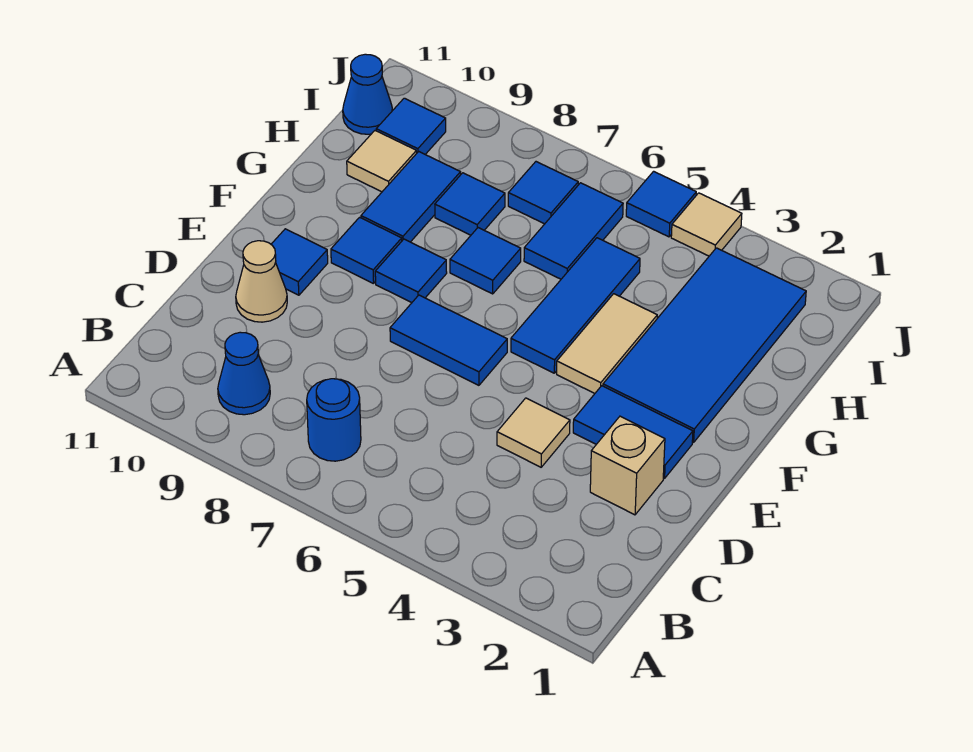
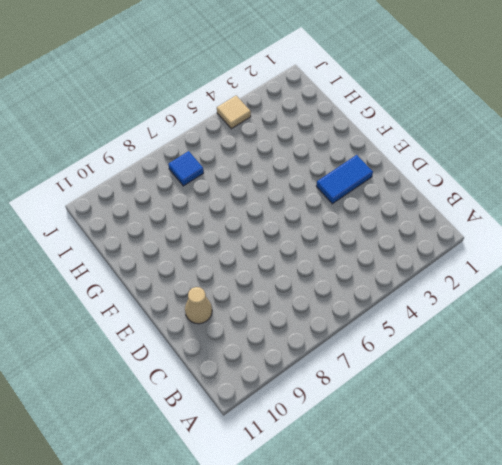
none -> blue round brick B7 level 1
none -> blue cone B9 level 1
none -> tan brick D2 level 1

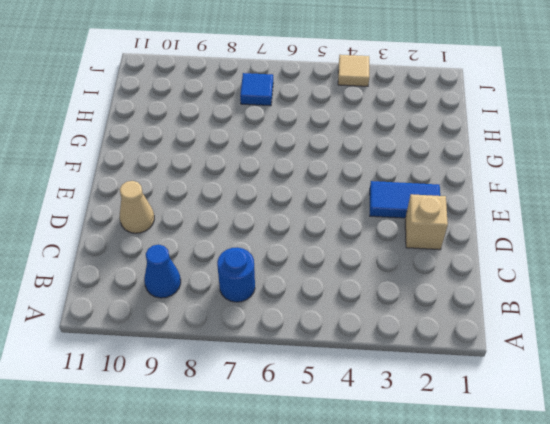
none -> tan tile D4 level 1
none -> blue tile E6:E7 level 1
none -> blue tile E10 level 1

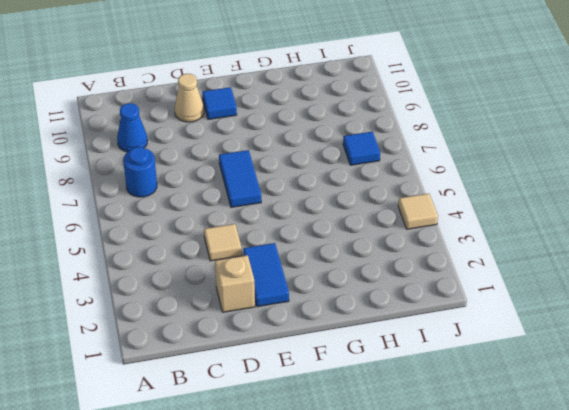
none -> blue tile F2:I3 level 1
none -> tan tile F4:G4 level 1
none -> blue tile F5:H5 level 1

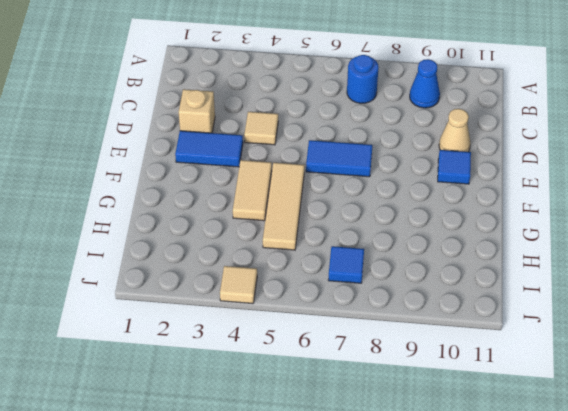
tan tile F5:H5 level 1 -> blue tile F5:H5 level 1
none -> blue tile F2:I3 level 1
none -> blue tile F8 level 1
none -> blue tile F9 level 1

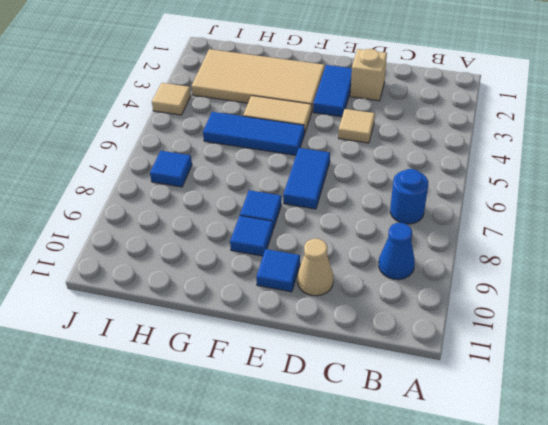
tan tile F2:I3 level 1 -> blue tile F2:I3 level 1
none -> blue tile G7 level 1
none -> blue tile G9:H9 level 1
none -> blue tile H6:I6 level 1

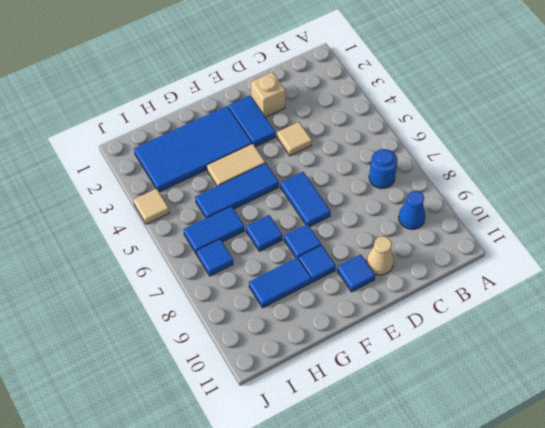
none -> blue tile H8 level 1
none -> tan tile H10 level 1
none -> blue tile I10 level 1

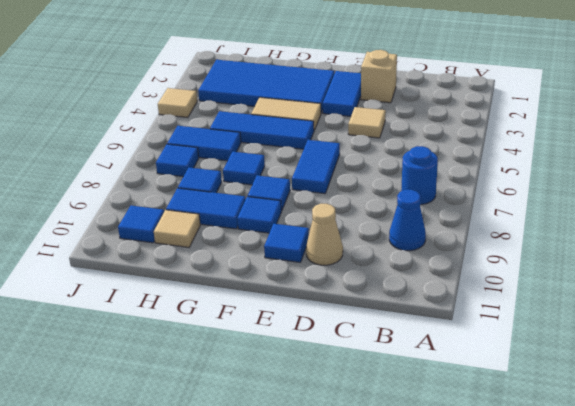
none -> blue cone I11 level 1
none -> blue tile J5 level 1

